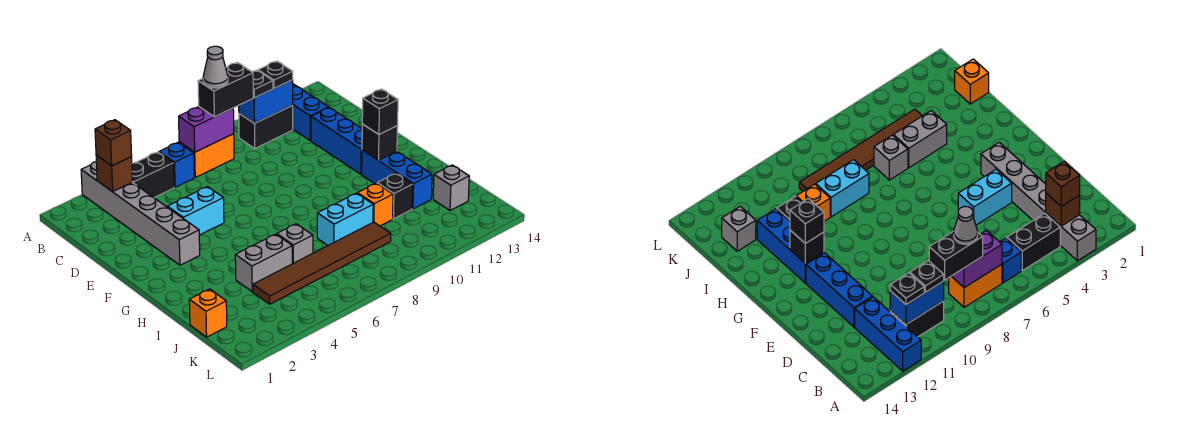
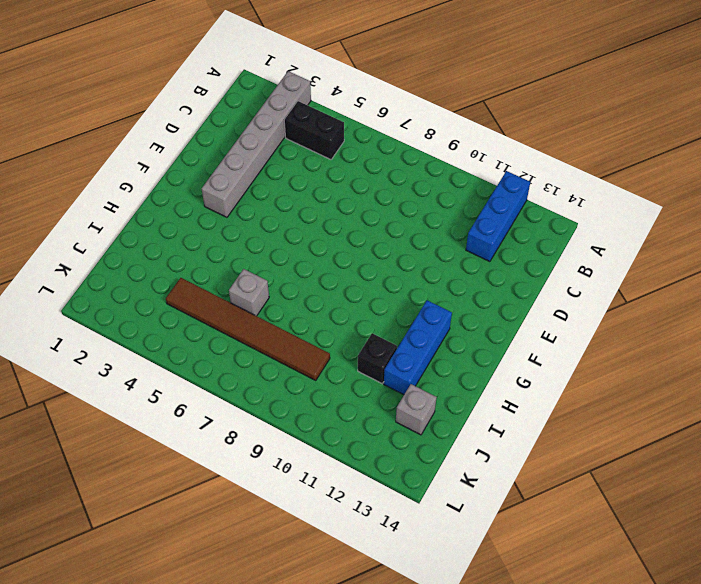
none -> blue brick B6 level 1
none -> orange brick B7:B8 level 1
none -> black brick B10:B11 level 1

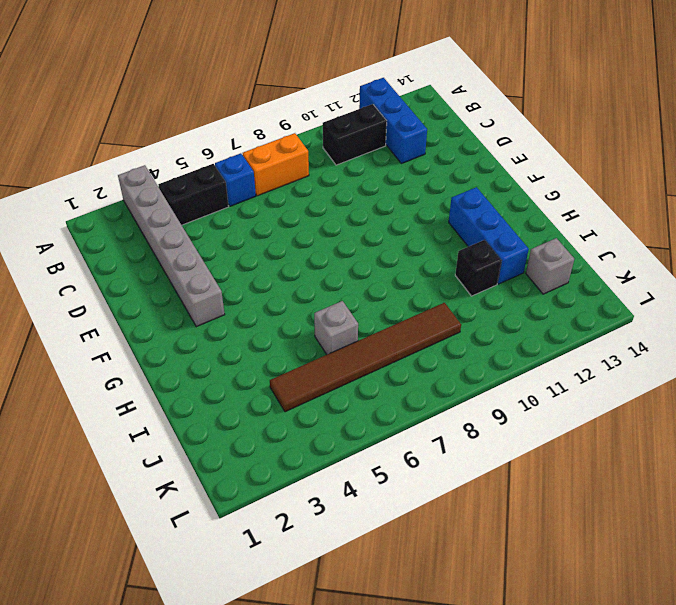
none -> blue brick D12:F12 level 1
none -> cyan brick E4:E5 level 1
none -> grey brick I4:I5 level 1

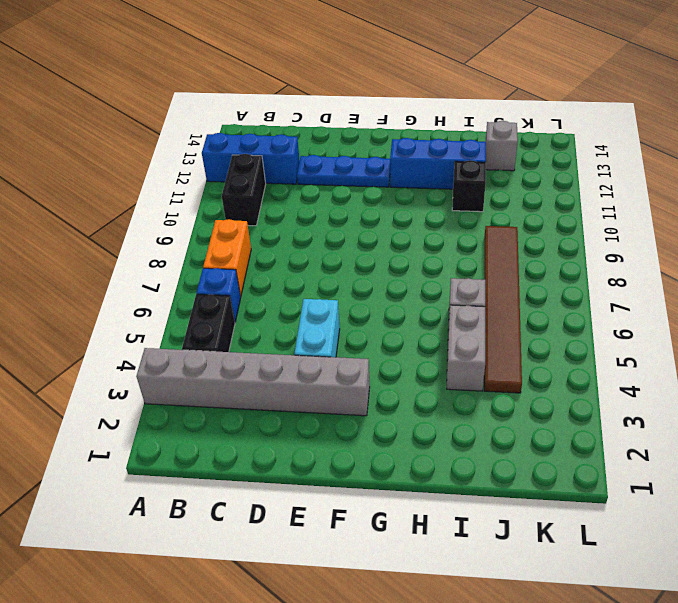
blue plate D12:F12 level 1 -> blue brick D12:F12 level 1
none -> cyan brick I8:I9 level 1
none -> orange brick I10 level 1
none -> orange brick J1 level 1

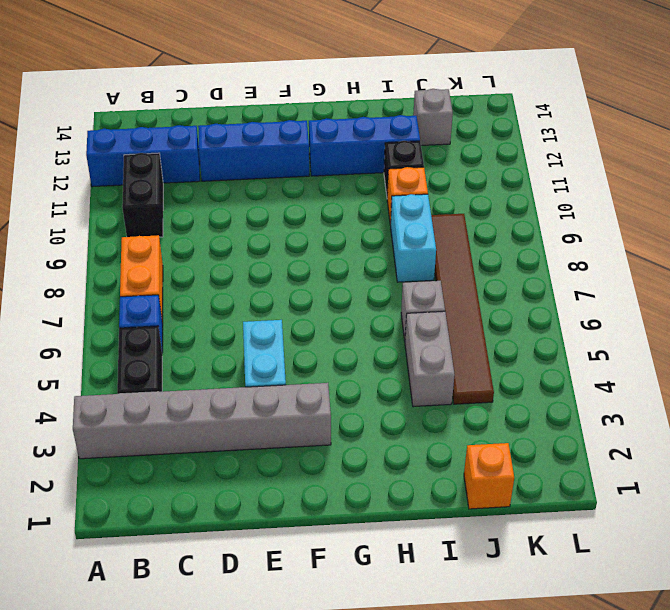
none -> brown brick B3 level 2
none -> purple brick B7:B8 level 2
none -> blue brick B10:B11 level 2

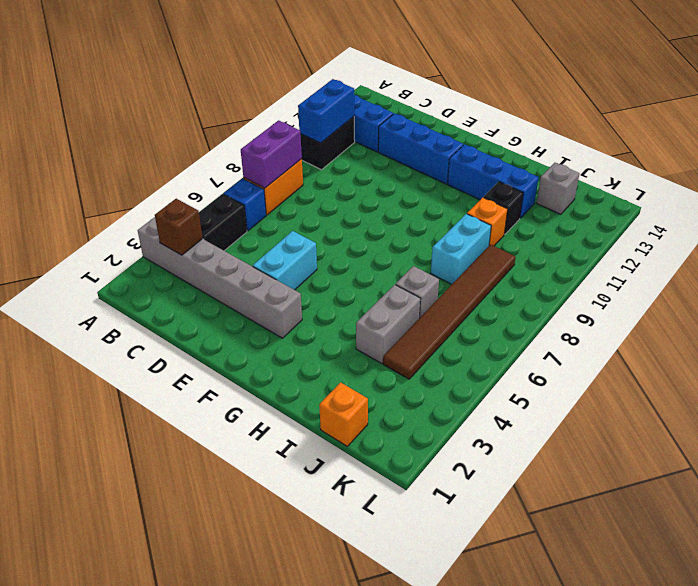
none -> black brick G12 level 2
none -> brown brick B3 level 3
none -> black brick B8:B9 level 3

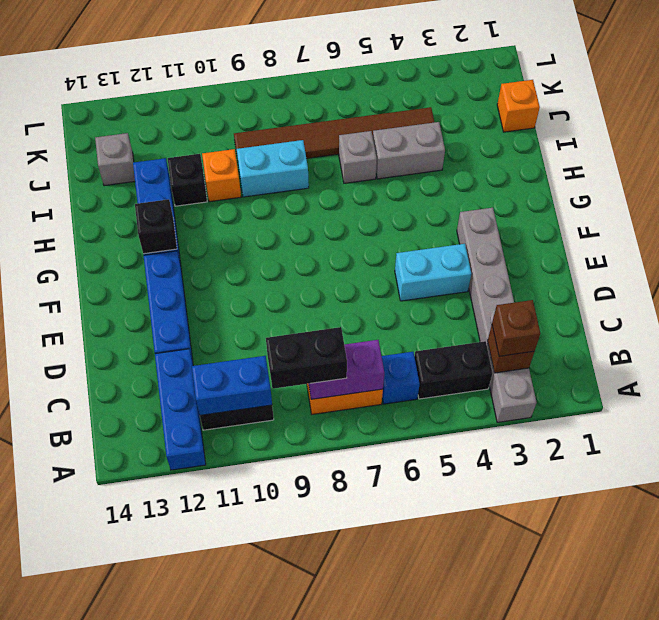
none -> black plate B10 level 3
none -> black plate B11 level 3
none -> black brick G12 level 3

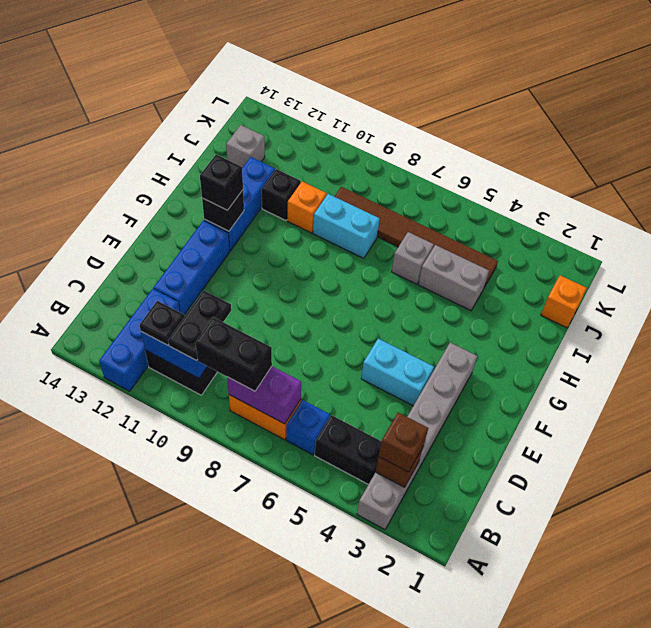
black plate B10:C10 level 3 -> black plate B10 level 3
none -> grey cone B8 level 4

